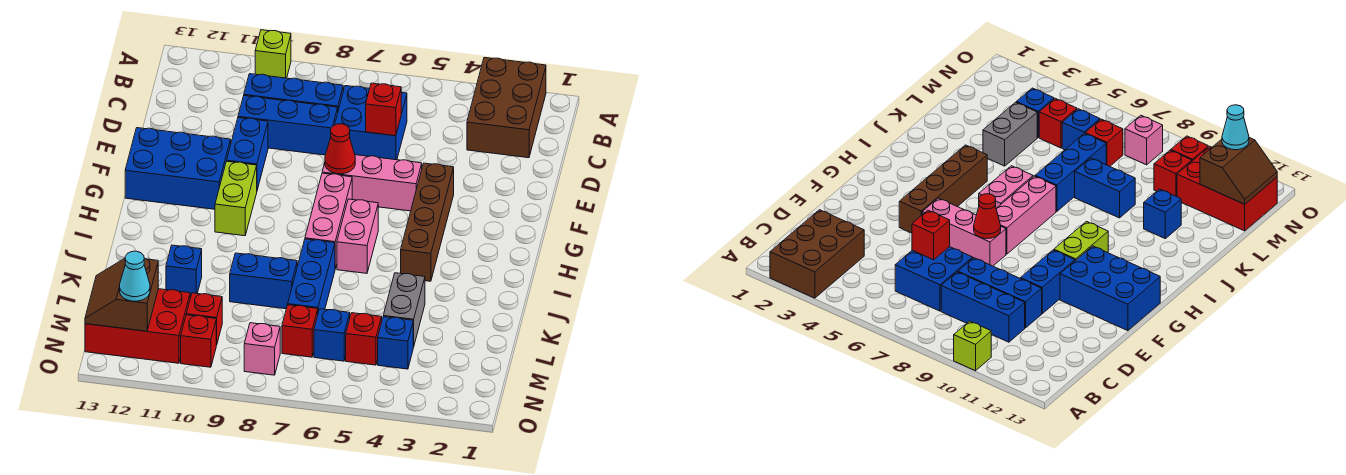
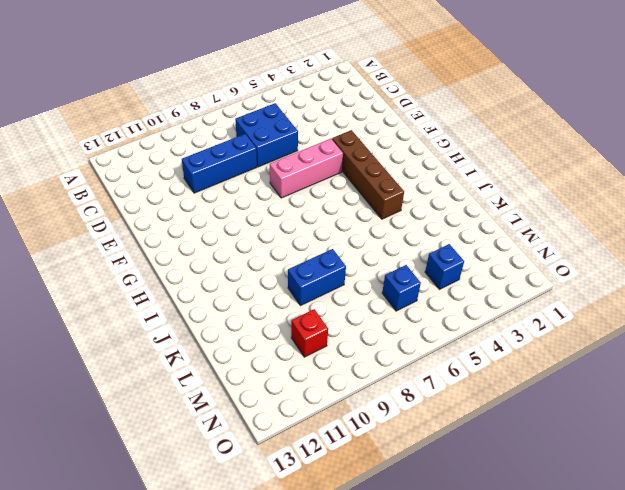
none -> brown brick A2:C3 level 1
none -> lime brick A10 level 1
none -> blue brick C8:C10 level 1

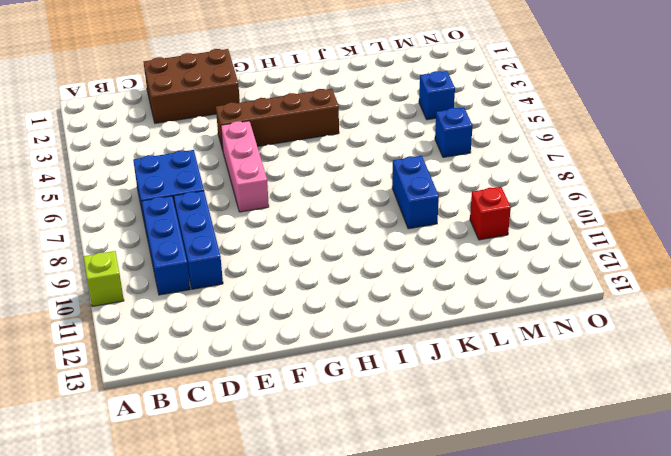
brown brick D1:F2 level 1 -> brown brick A2:C3 level 1
none -> blue brick E10:F10 level 1
none -> blue brick F11:G13 level 1
none -> pink brick G7:I7 level 1

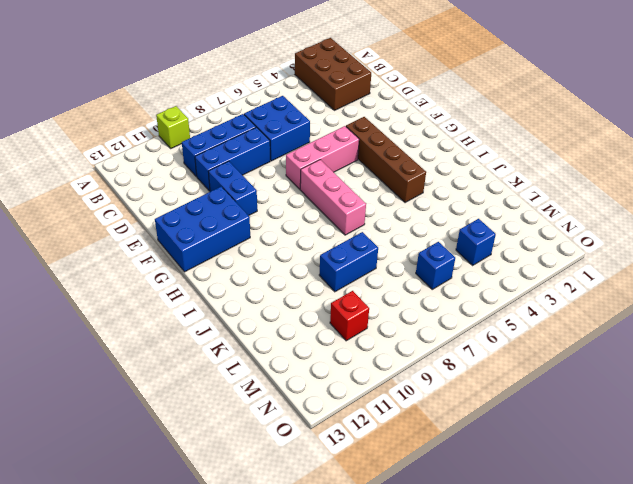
none -> lime brick G10:H10 level 1
none -> pink brick H6:I6 level 1
none -> blue brick J7:L7 level 1

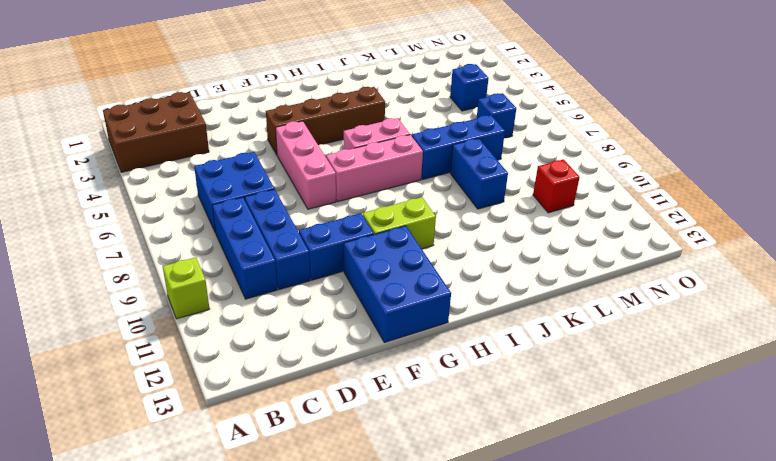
none -> grey brick K4:L4 level 1
none -> blue brick K11 level 1
none -> red brick M5 level 1

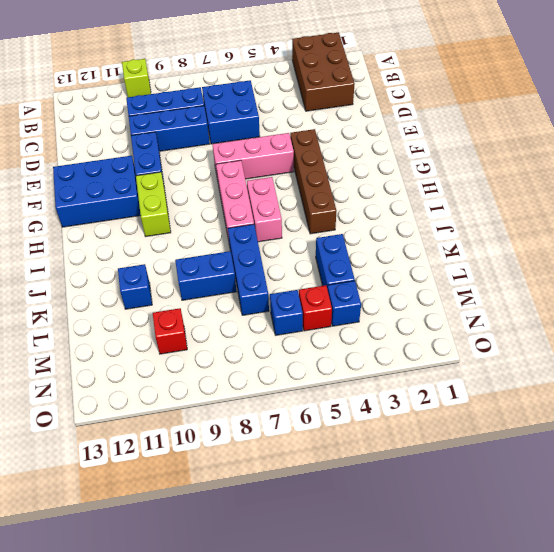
blue brick K4:L4 level 1 -> grey brick K4:L4 level 1
none -> red brick M7 level 1
none -> red brick M11:N13 level 1
none -> pink brick N8 level 1

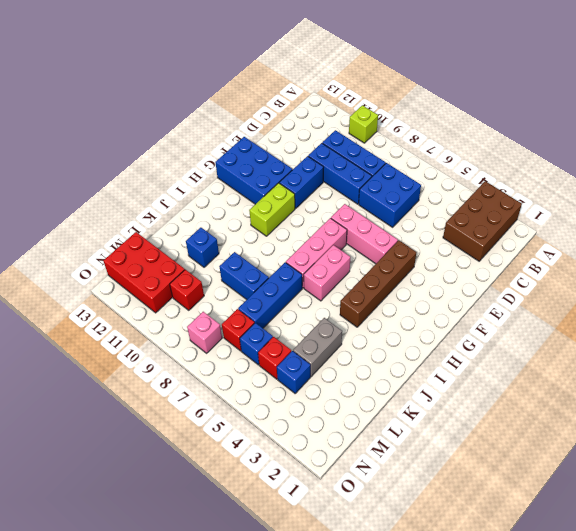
none -> red brick N10 level 1
none -> red brick D6 level 2
none -> red cone F7 level 2

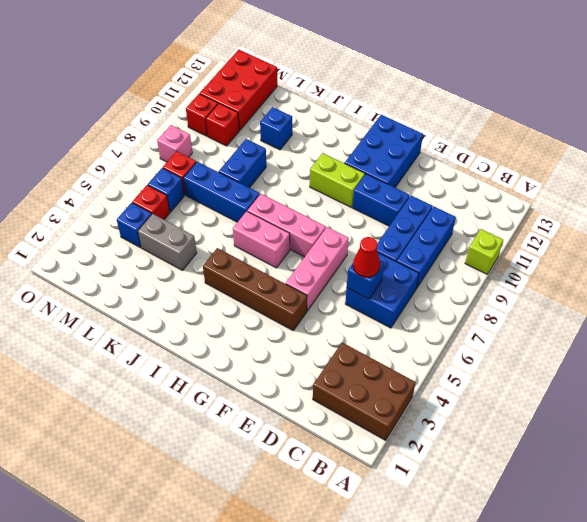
blue brick D6 level 2 -> red brick D6 level 2
red cone D6 level 3 -> red cone F7 level 2
none -> brown slope M12:N13 level 2 top 12
none -> cyan cone N12 level 3

